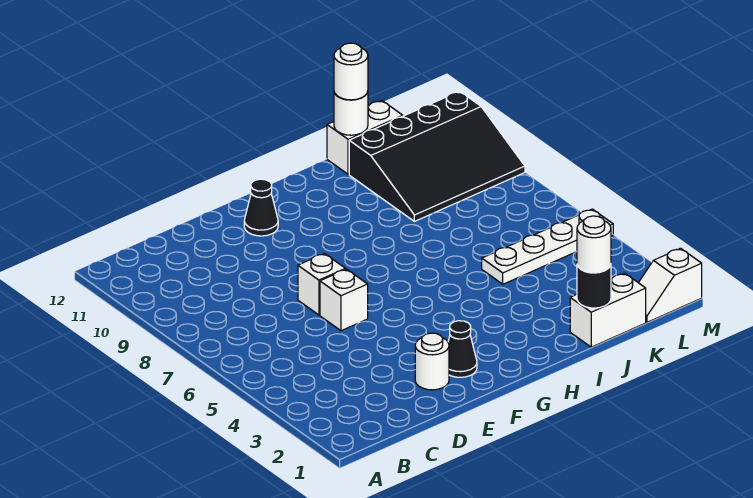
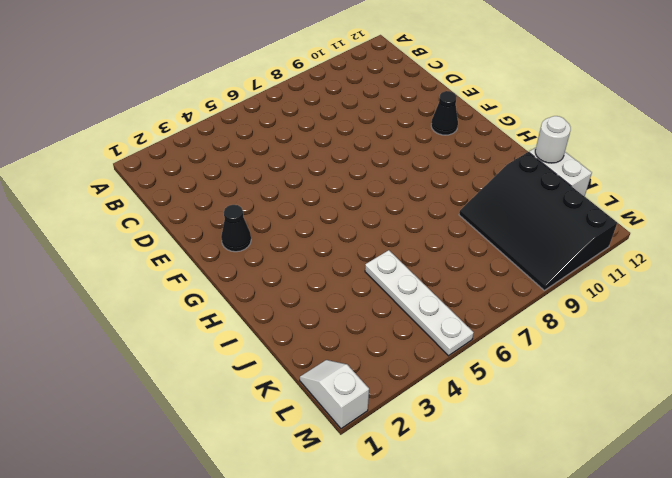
none -> white round brick E2 level 1
none -> white brick E6 level 1
none -> white brick E7 level 1

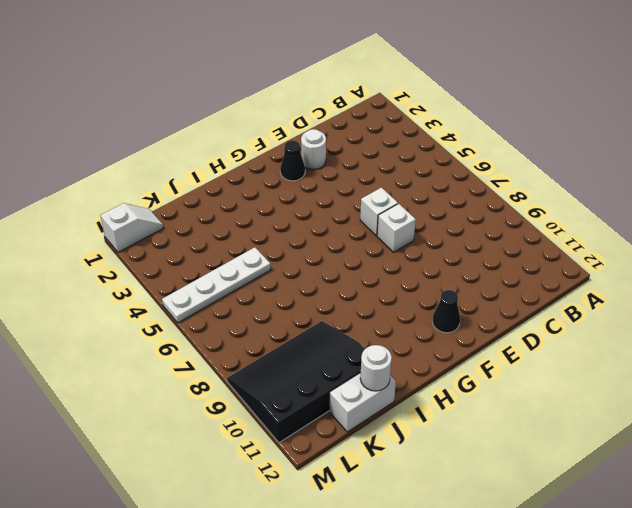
none -> white brick J1:K1 level 1
none -> black round brick J1 level 2
none -> white round brick J1 level 3

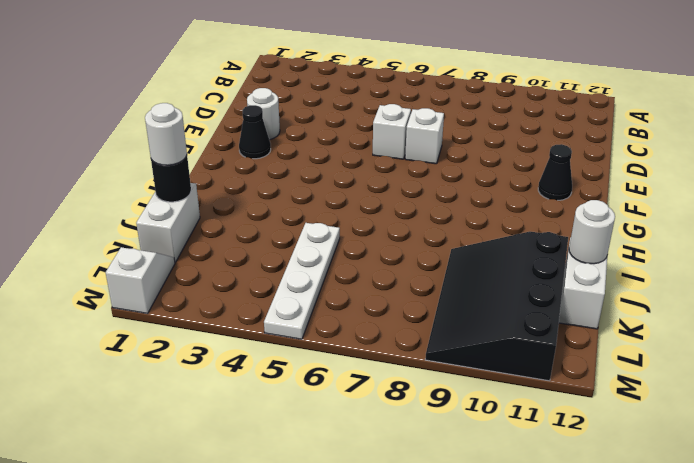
none -> white round brick J12 level 3

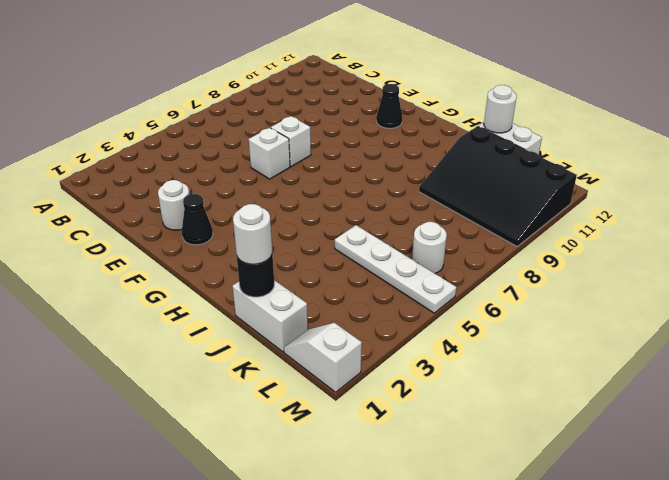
white round brick L6 level 1 -> white round brick J12 level 3

